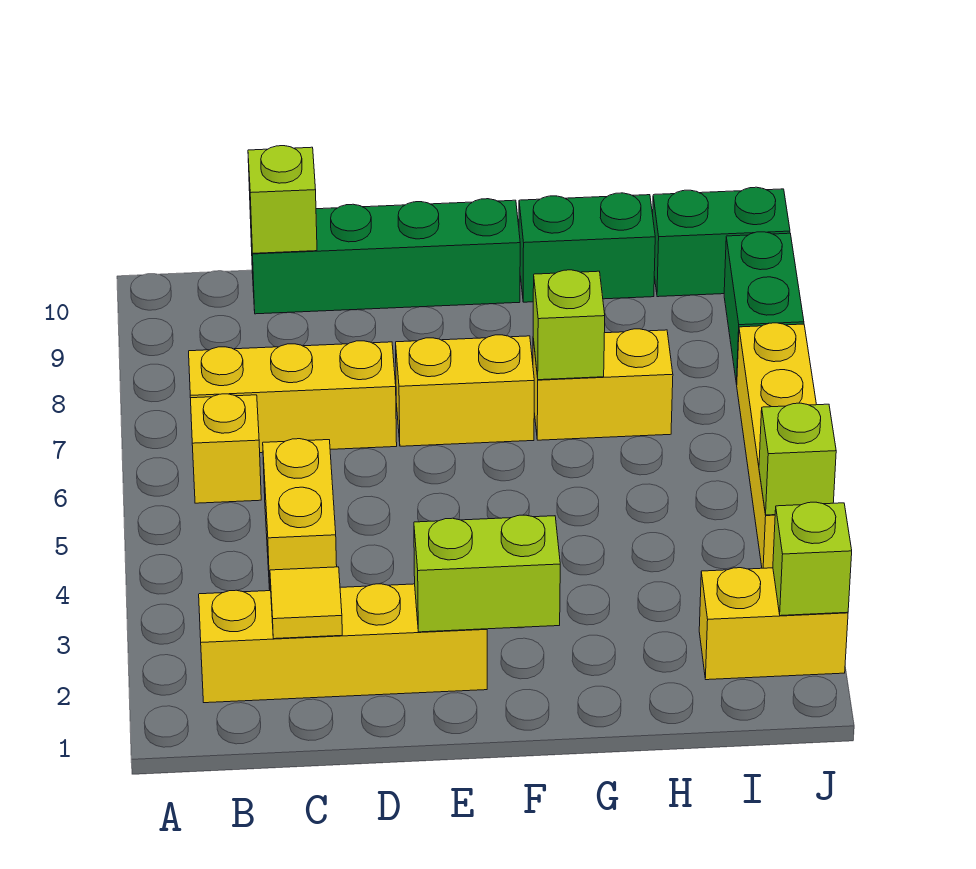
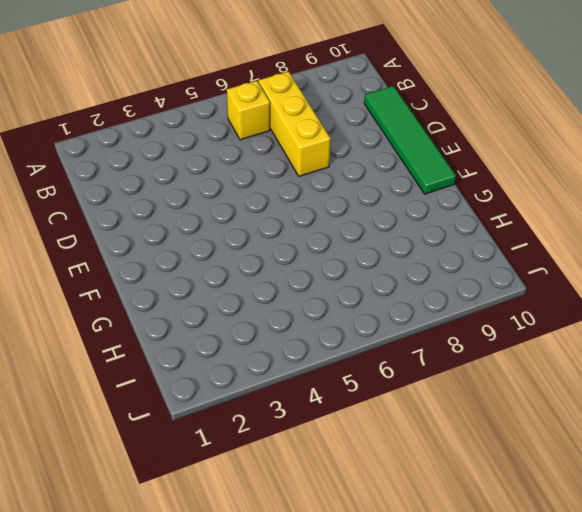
green tile C10:F10 level 1 -> green brick C10:F10 level 1
none -> yellow brick B2:E2 level 1
none -> yellow brick C4:C5 level 1
none -> yellow brick E7:F7 level 1

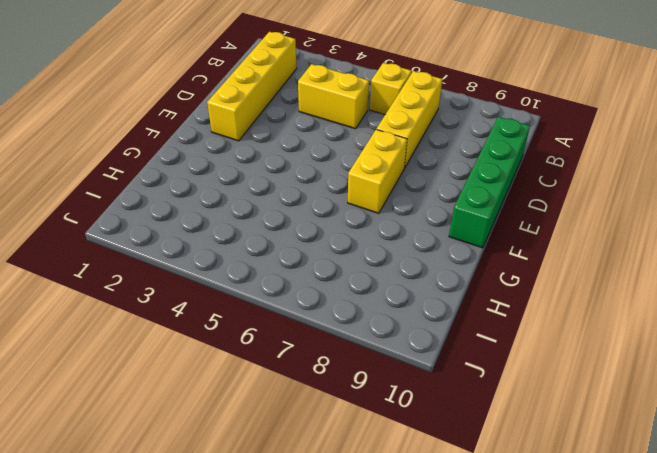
none -> yellow brick G7:H7 level 1
none -> green brick G10:H10 level 1
none -> yellow brick I2:J2 level 1

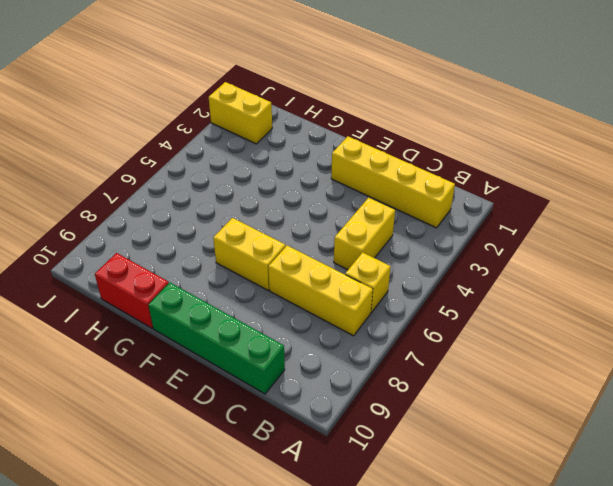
red brick G10:H10 level 1 -> green brick G10:H10 level 1
none -> yellow brick G7:H7 level 1
none -> green brick I10:J10 level 1
none -> yellow brick J4:J7 level 1

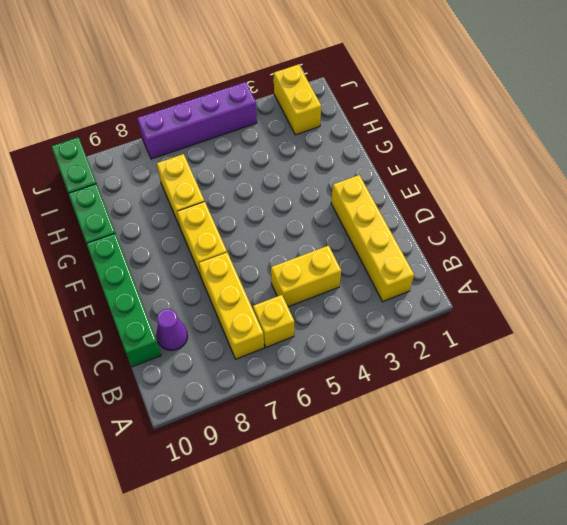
purple cone C9 level 1 -> none
purple brick J4:J7 level 1 -> yellow brick J4:J7 level 1
none -> green brick J8:J9 level 1
none -> yellow tile C2 level 2
none -> lime brick C10 level 2

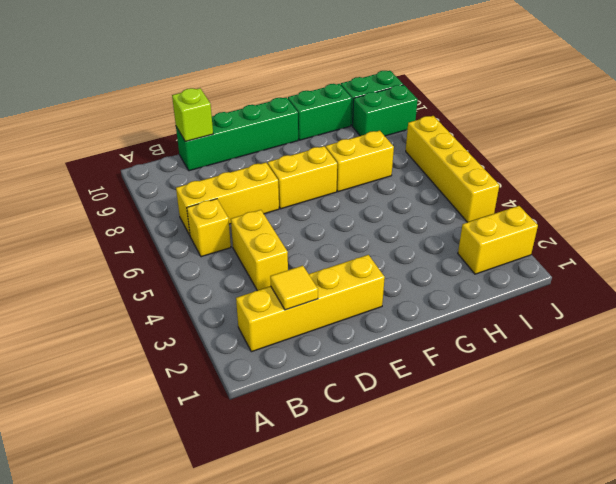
green brick I9:J9 level 1 -> green brick J8:J9 level 1
none -> lime brick E2:F2 level 2
none -> lime brick G7 level 2
none -> lime brick J2 level 2

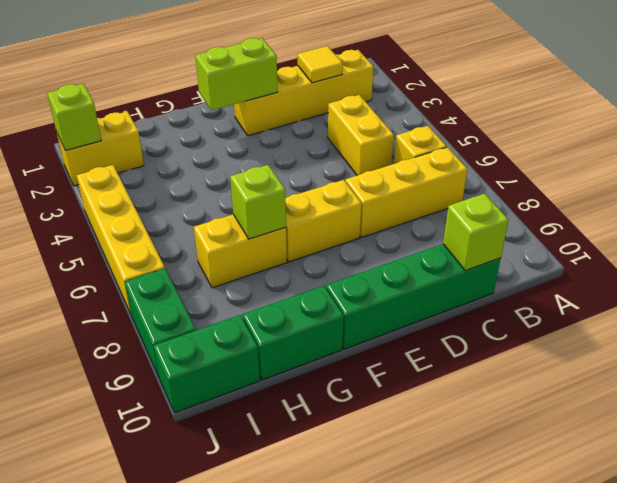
none -> lime brick J4 level 2

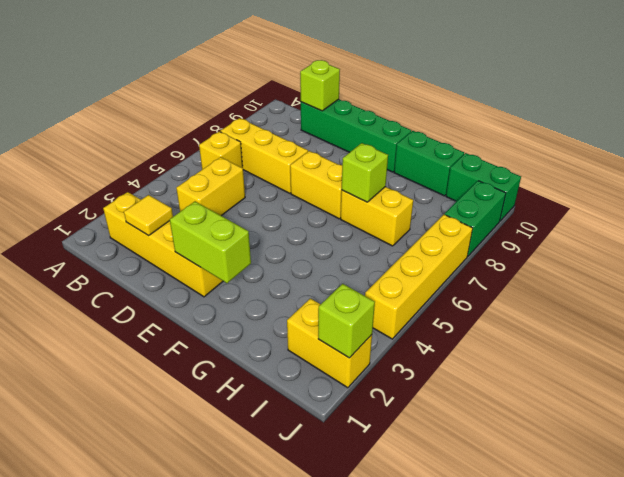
none -> lime brick J4 level 2

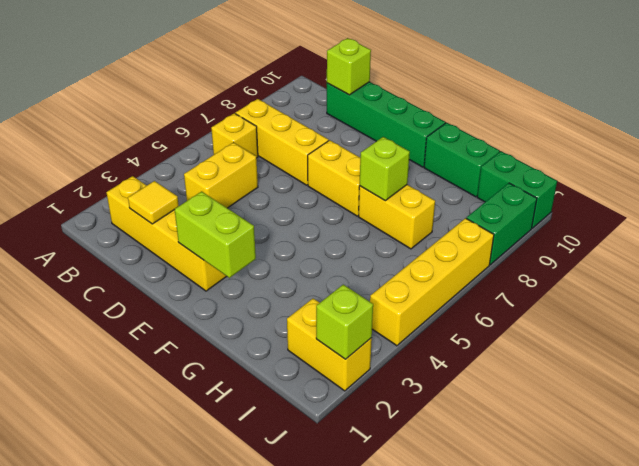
none -> lime brick J4 level 2

